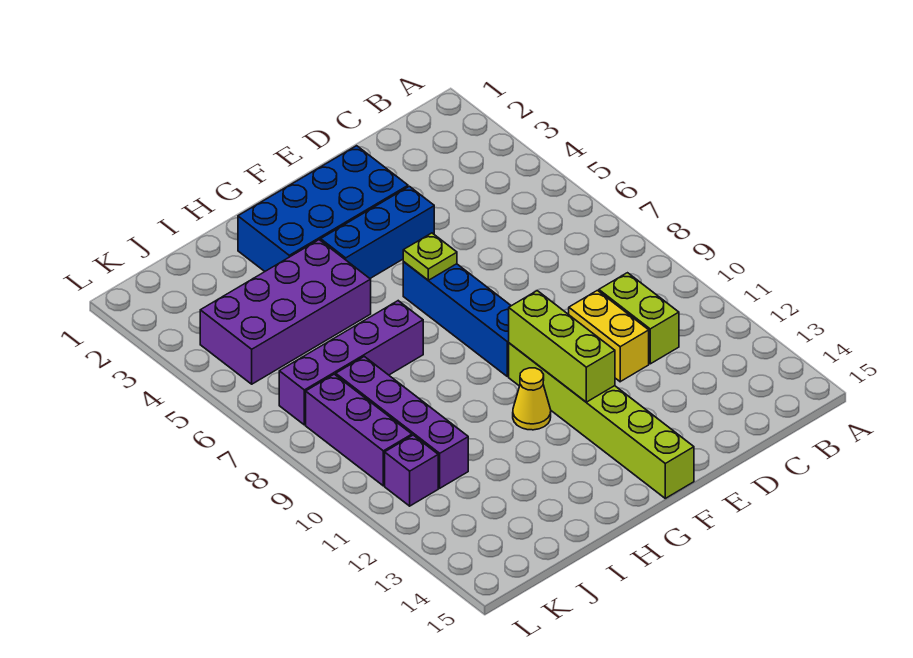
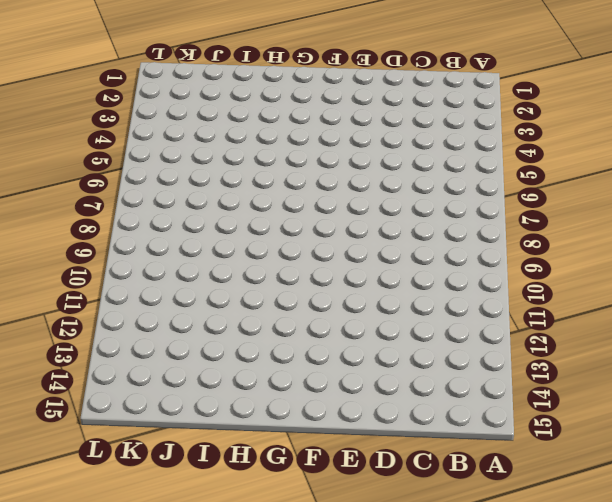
none -> lime brick C10:C11 level 1
none -> yellow brick D10:D11 level 1
none -> blue brick E2:H3 level 1

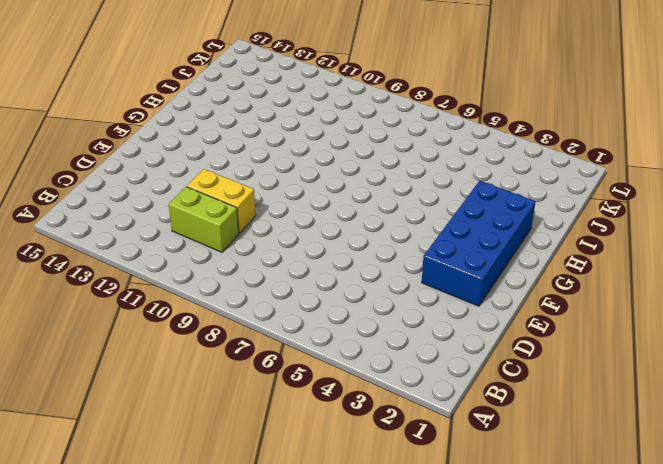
none -> blue brick E4:G4 level 1
none -> blue brick F6:F9 level 1
none -> lime brick F10:F15 level 1

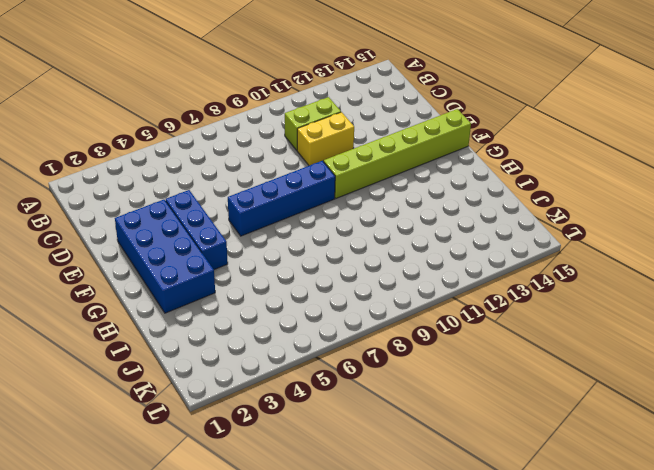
none -> yellow cone G11 level 1
none -> purple brick H4:K5 level 1
none -> purple brick H7:K7 level 1

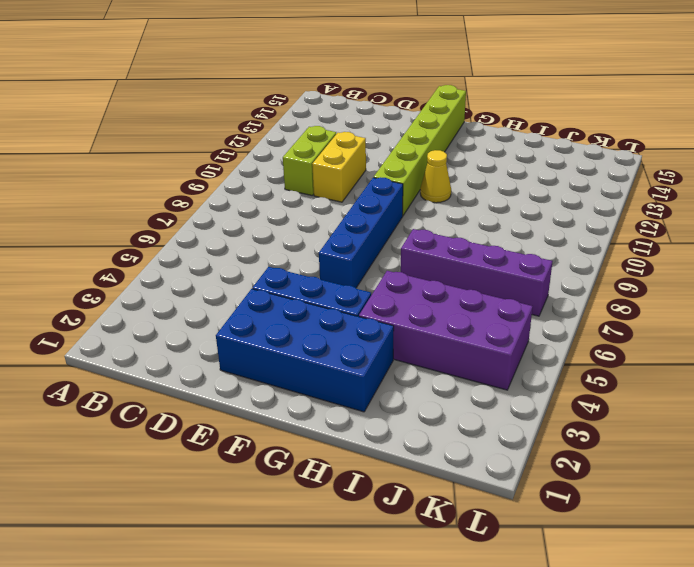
none -> purple brick J8:J11 level 1
none -> purple brick K8:K10 level 1
none -> purple brick K11 level 1

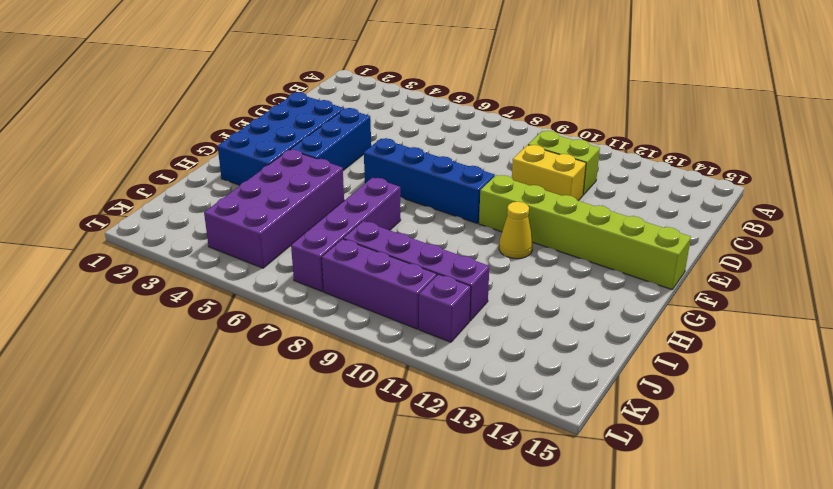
none -> lime plate F6 level 2
none -> lime brick F10:F12 level 2

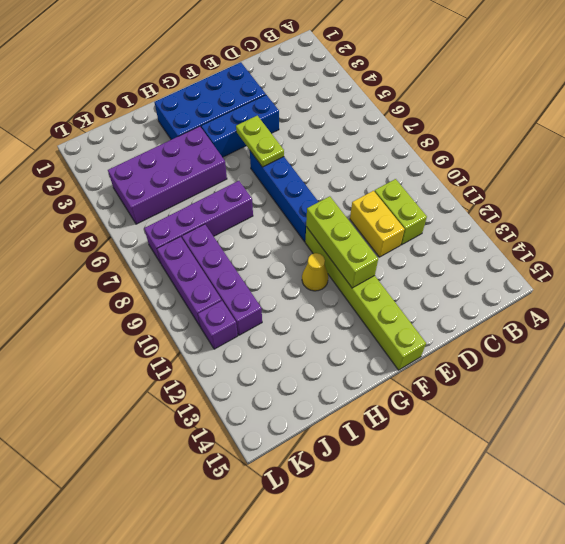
lime plate F5:F6 level 2 -> lime plate F6 level 2

